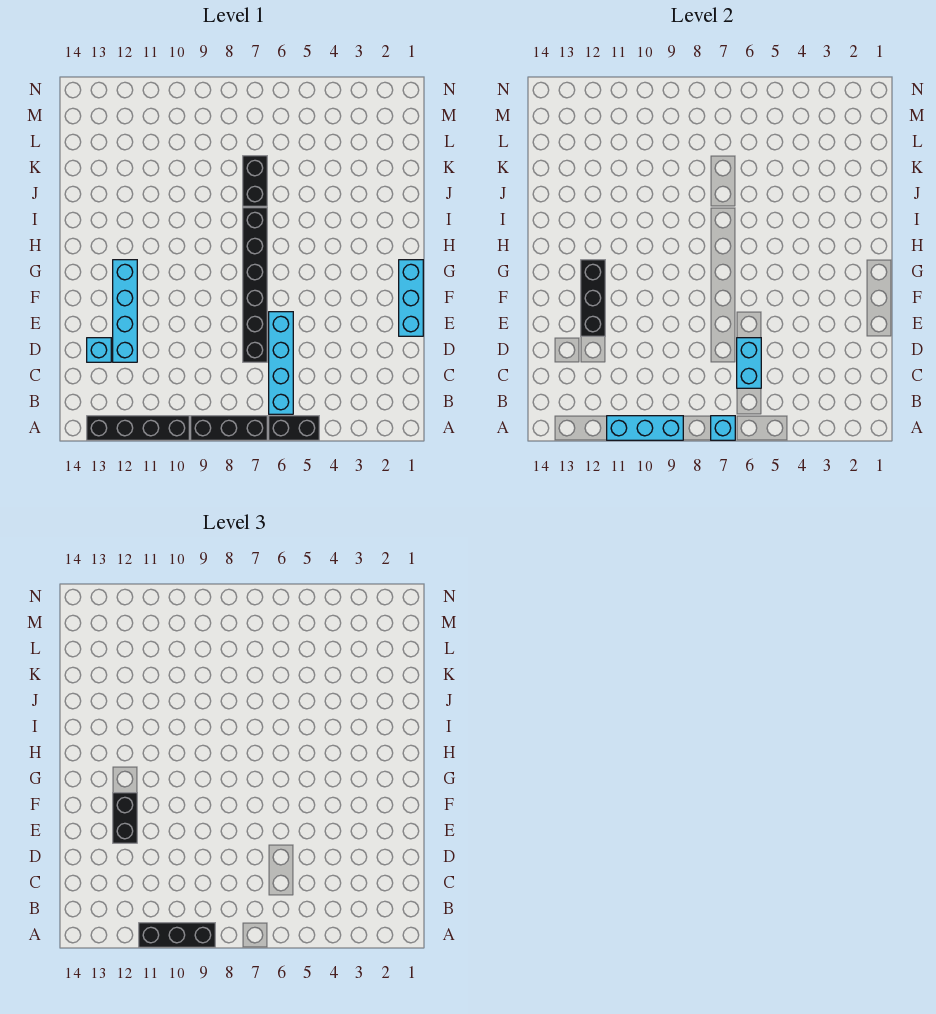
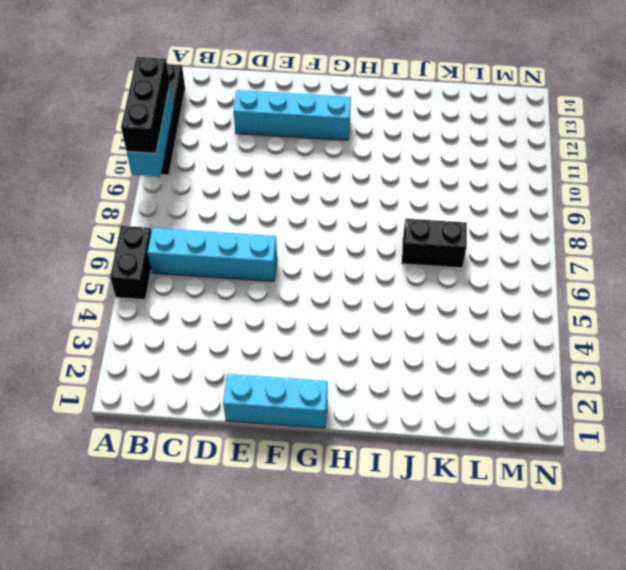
none -> black brick A7:A9 level 1
none -> black brick D7:I7 level 1
none -> cyan brick D13 level 1

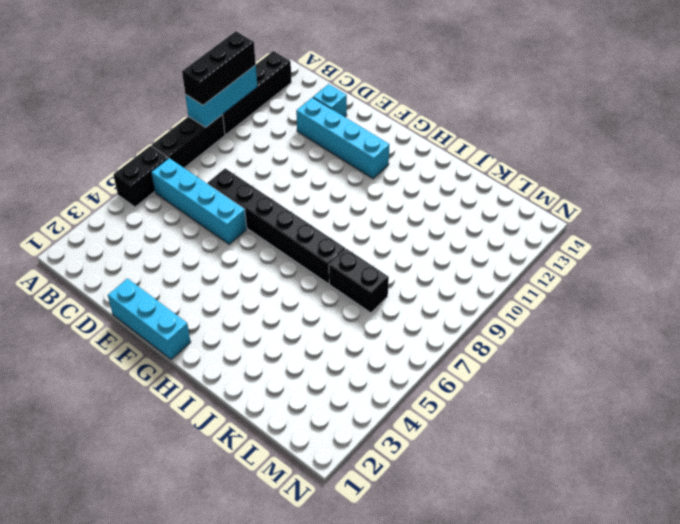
none -> cyan brick A7 level 2
none -> cyan brick C6:D6 level 2
none -> black brick E12:G12 level 2

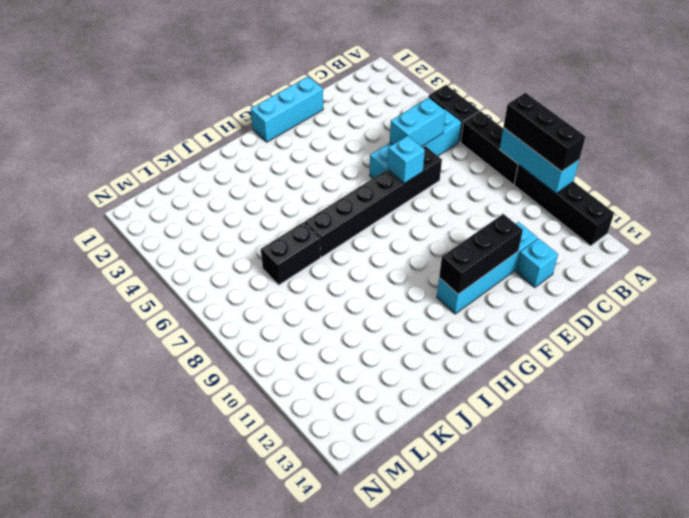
cyan brick E7 level 2 -> cyan brick A7 level 2
none -> black brick E12:F12 level 3

